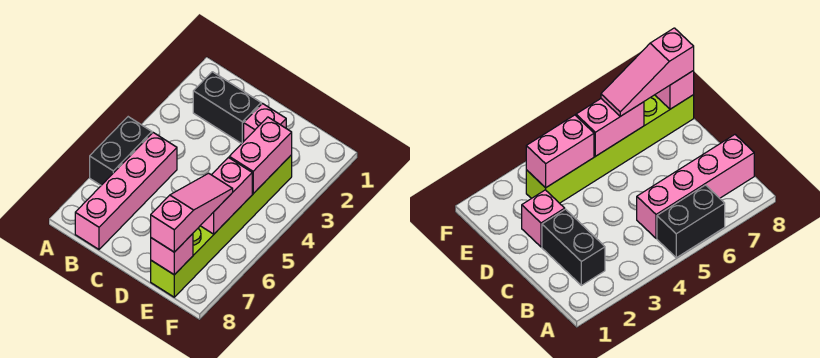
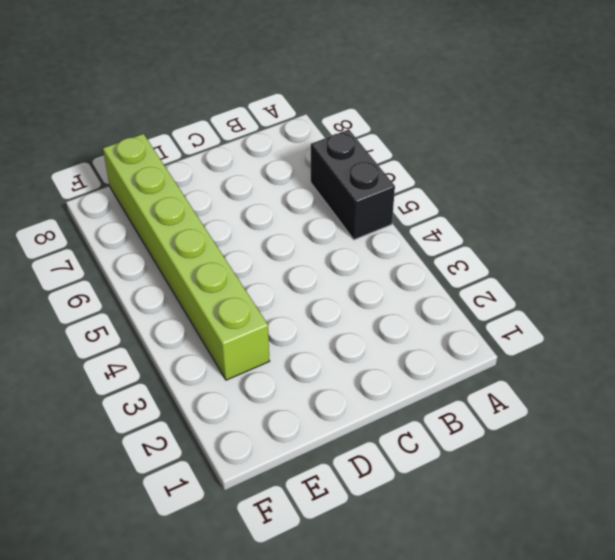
none -> black brick B2:C2 level 1
none -> pink brick B5:B8 level 1

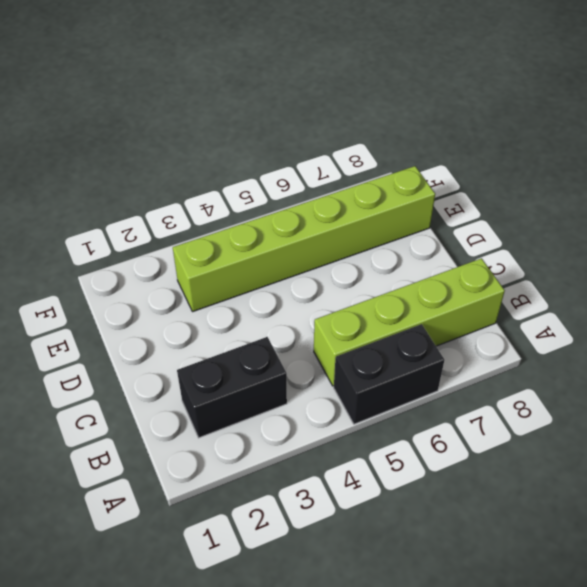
black brick B2:B3 level 1 -> black brick B2:C2 level 1
lime brick B5:B8 level 1 -> pink brick B5:B8 level 1
none -> pink brick D2 level 1
none -> pink brick E3:E4 level 2

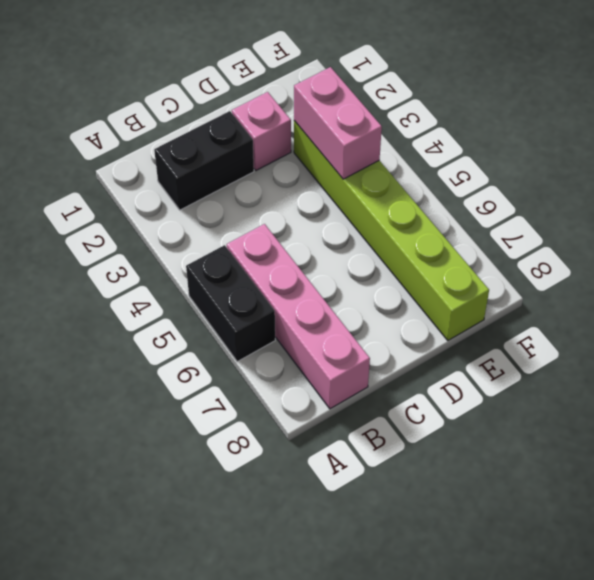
none -> pink brick E5:E6 level 2
none -> pink brick E8 level 2

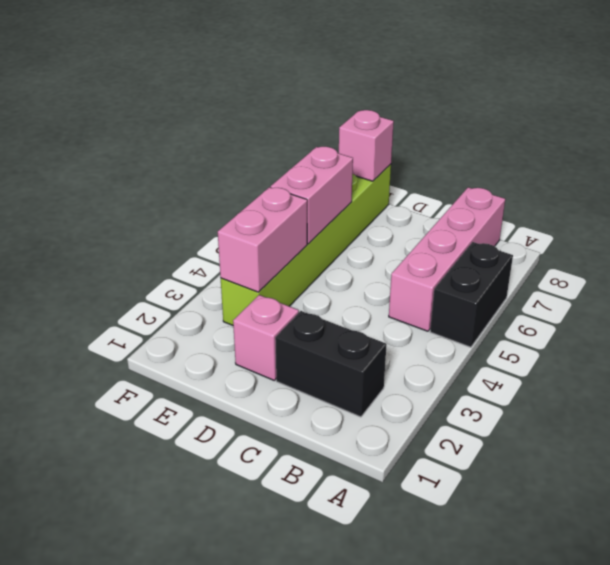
none -> pink slope E6:E8 level 3 top 8

